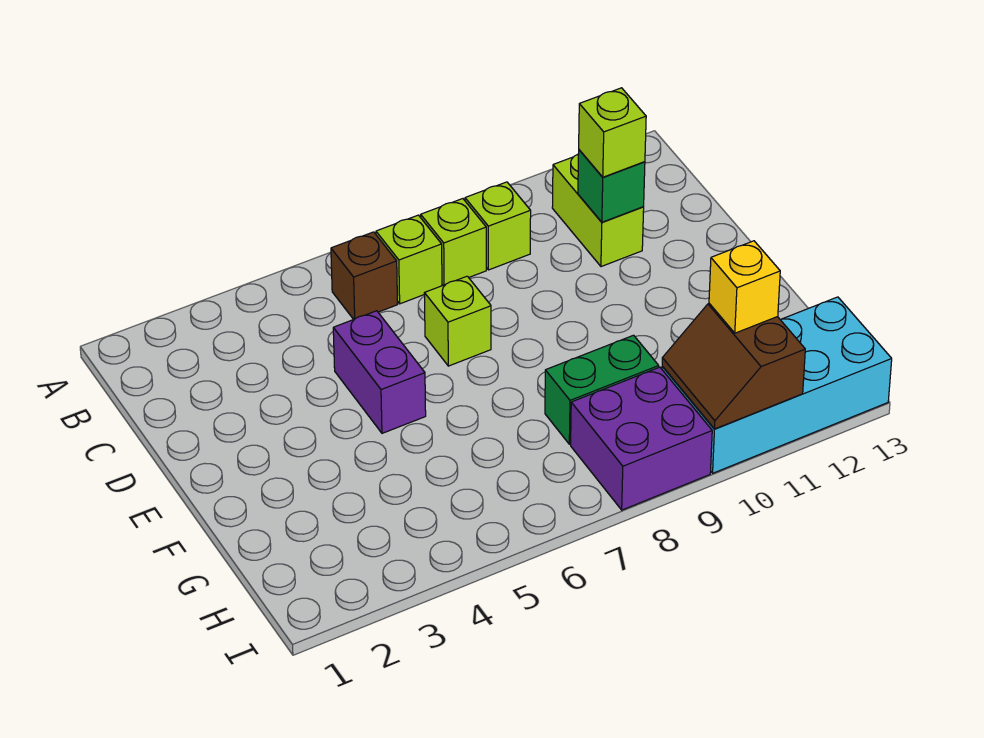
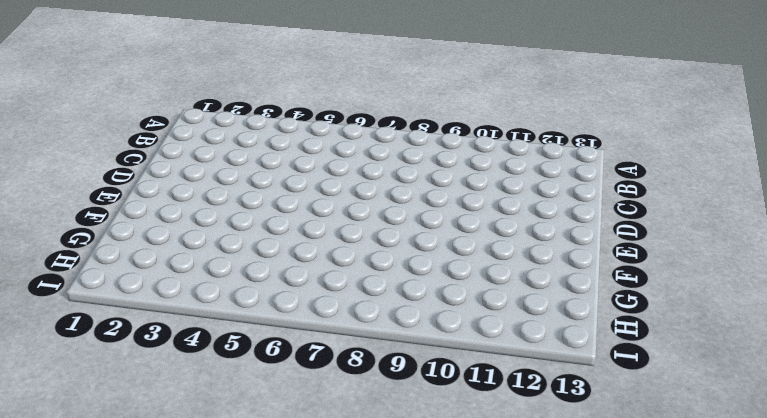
none -> brown brick B6 level 1
none -> lime brick B7 level 1
none -> lime brick B8 level 1

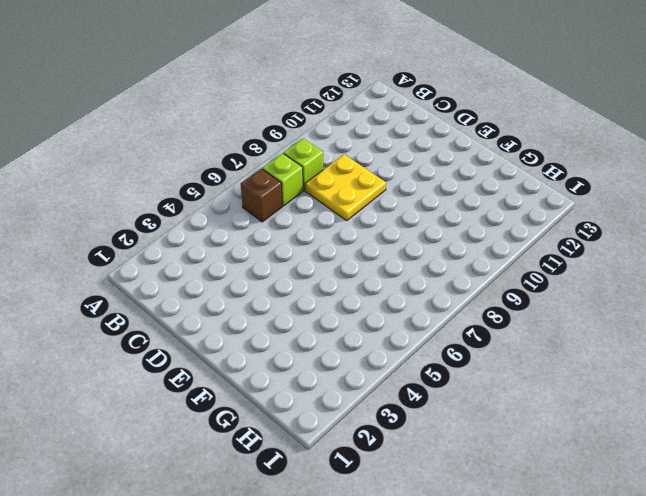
yellow plate C8:D9 level 1 -> none
none -> lime brick B9 level 1
none -> lime brick B11:C11 level 1
none -> purple brick D5:E5 level 1

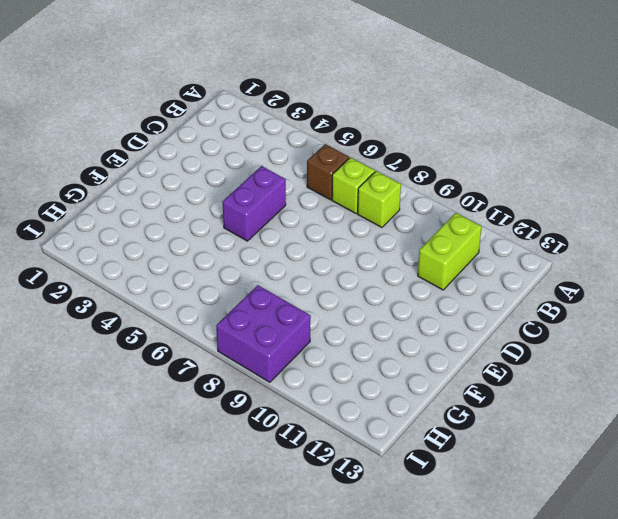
none -> lime brick B9 level 1
none -> lime brick D7 level 1
none -> green brick G8:G9 level 1

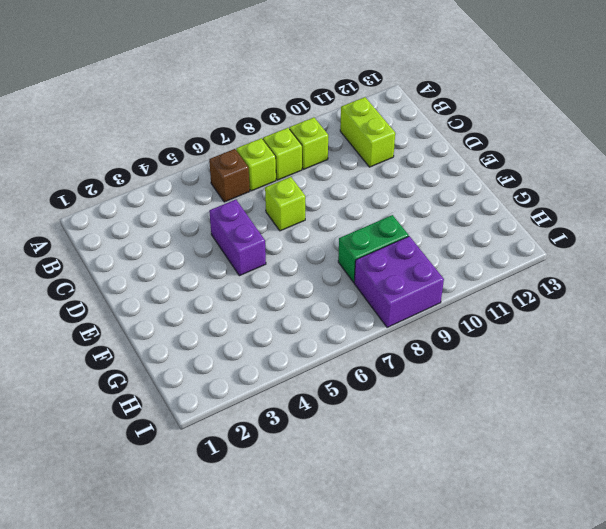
none -> cyan brick H10:I13 level 1
none -> green brick C11 level 2
none -> brown slope H10:I11 level 2 top 11

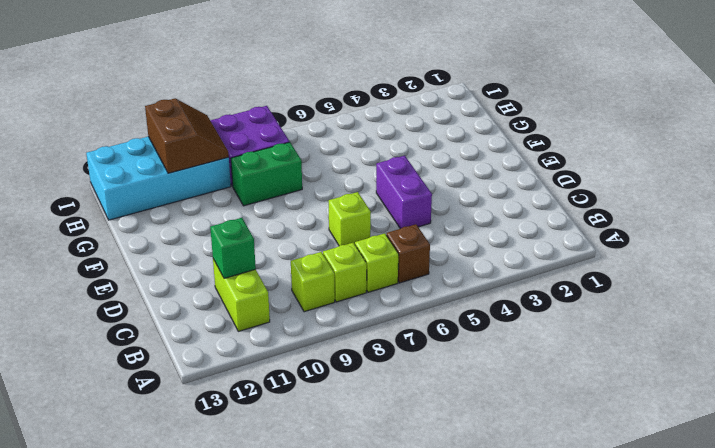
none -> lime brick C11 level 3
none -> yellow brick H11 level 3

